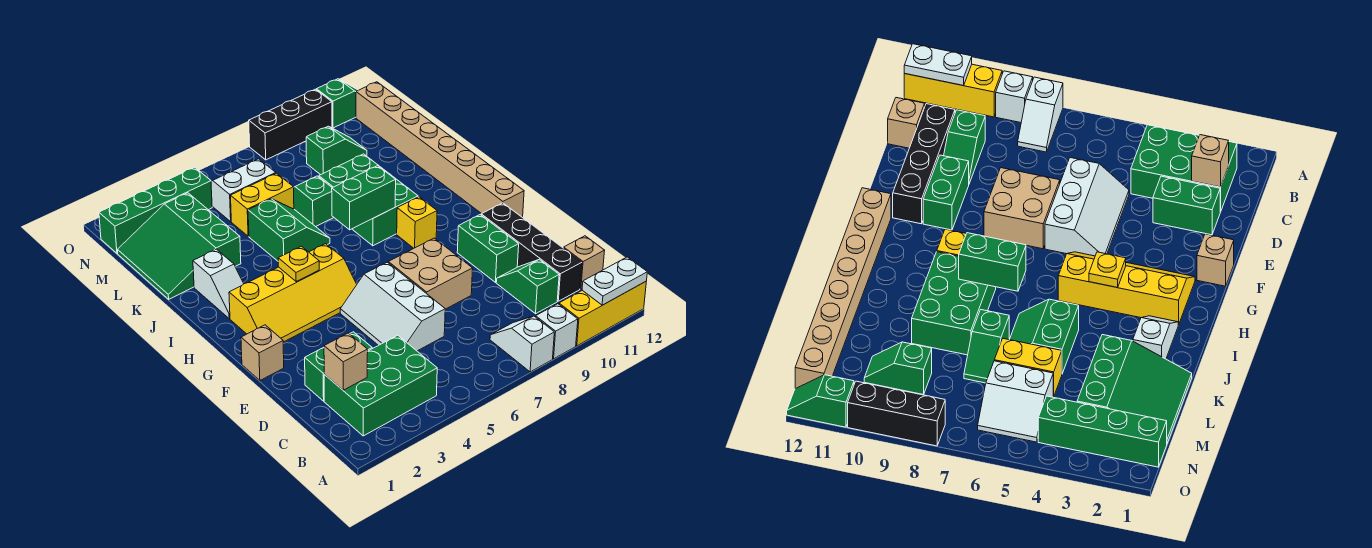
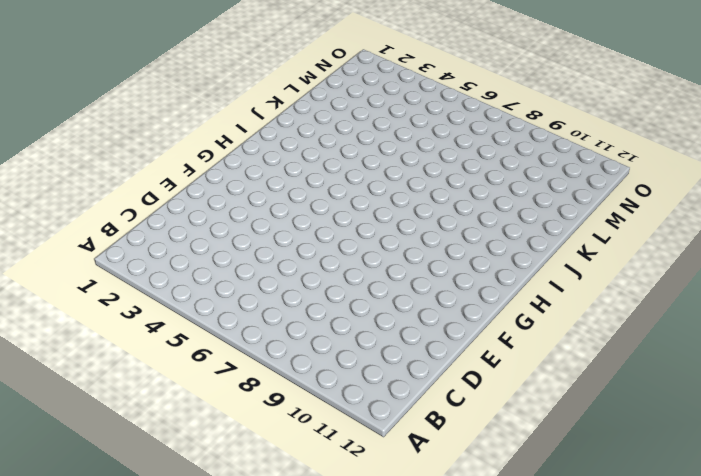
none -> white slope A8:B8 level 1 top A
none -> white brick A9 level 1
none -> yellow brick A10:A12 level 1
none -> green brick B2:C4 level 1

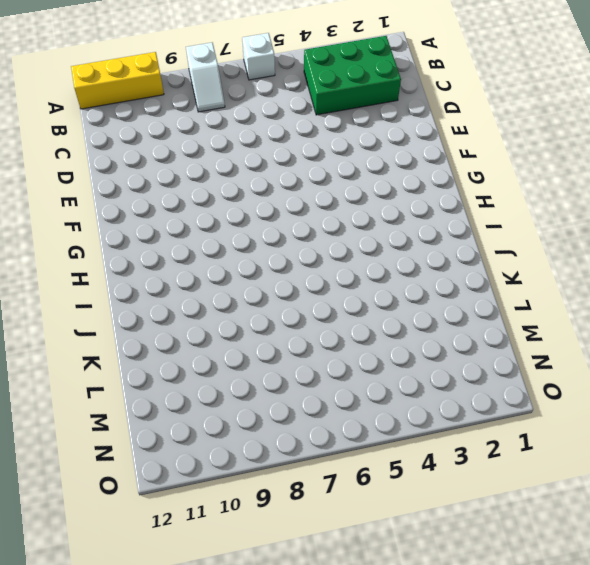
white brick A6 level 1 -> white brick A9 level 1
none -> green slope C10:D10 level 1 top C
none -> black brick C11:F11 level 1
none -> tan brick C12 level 1
none -> green brick D2:D3 level 1

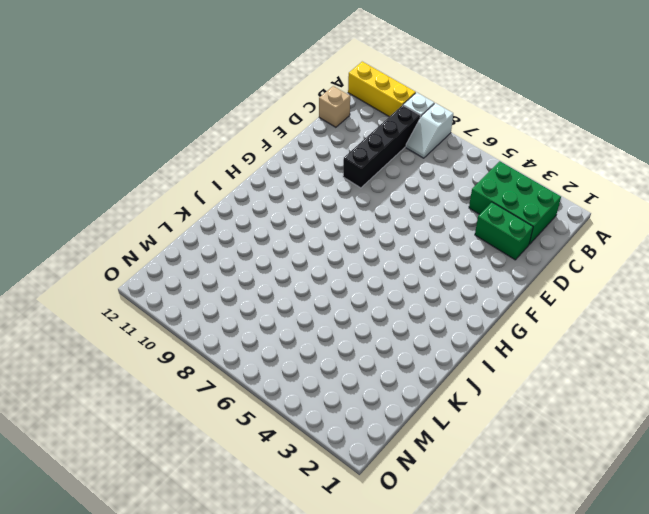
black brick B9:E9 level 1 -> black brick C11:F11 level 1
none -> green slope C10:D10 level 1 top C
none -> white slope D5:F6 level 1 top 6
none -> tan brick E7:F8 level 1
none -> green brick E10:F10 level 1

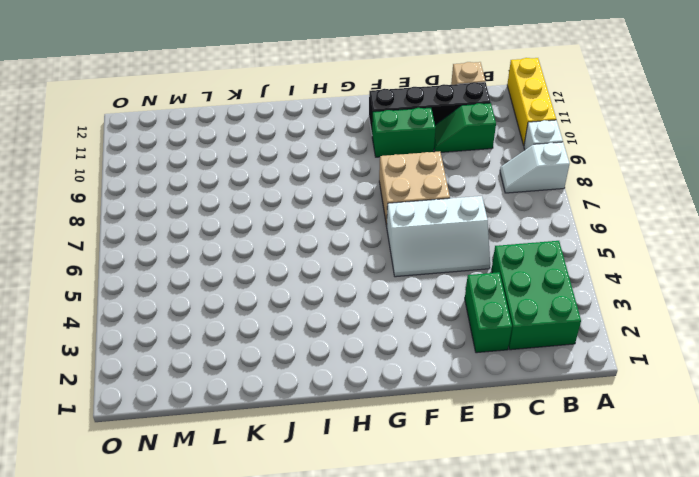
none -> tan brick F1 level 1
none -> yellow slope G2:H5 level 1 top H
none -> tan brick G12:N12 level 1
none -> yellow brick H9 level 1

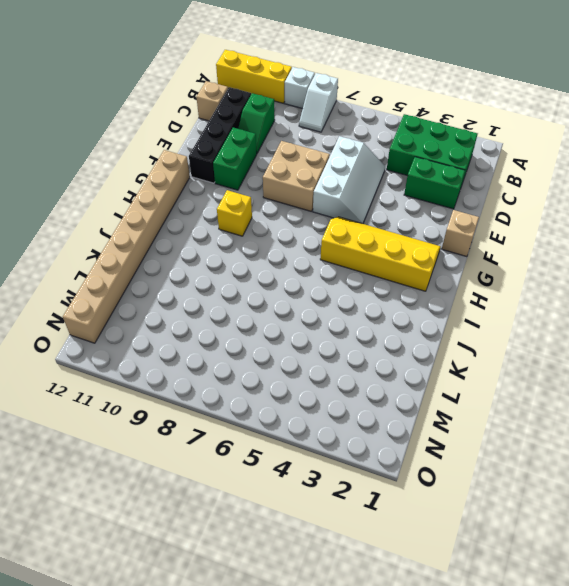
none -> white slope I2:J2 level 1 top J
none -> green brick I8:K9 level 1
none -> green slope J5:K6 level 1 top 5
none -> green slope K1:M3 level 1 top 3

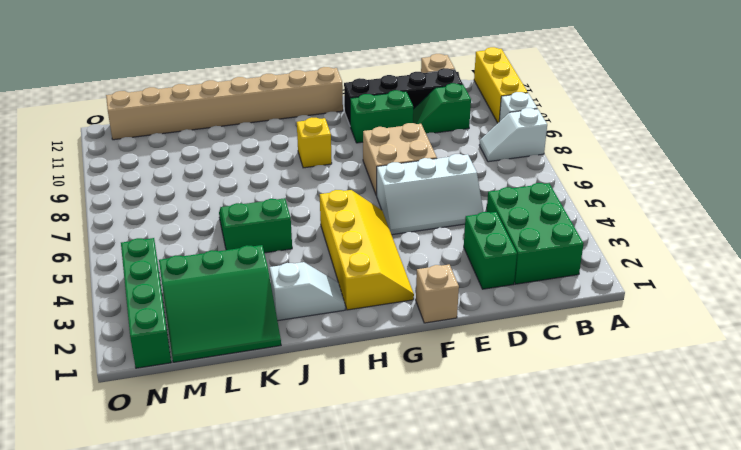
none -> green brick I8:K9 level 1
none -> green slope K7:L7 level 1 top K
none -> yellow brick L5:L6 level 1
none -> white slope M5:N6 level 1 top M

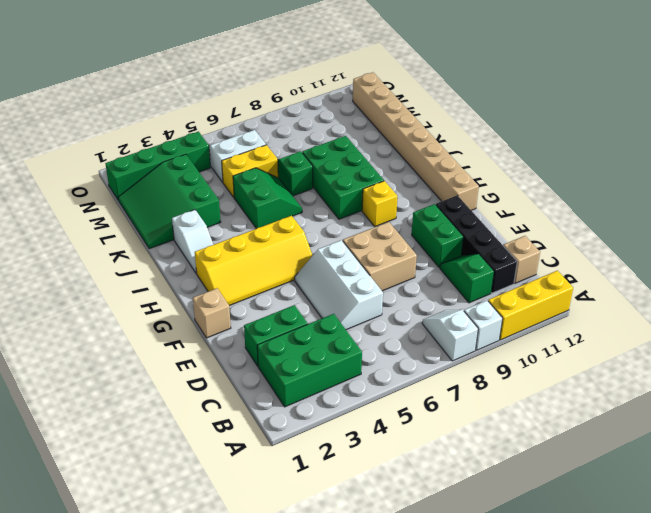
none -> green slope M9:M10 level 1 top 9
none -> black brick O8:O10 level 1
none -> green slope O11:O12 level 1 top 11
none -> white plate A11:A12 level 2

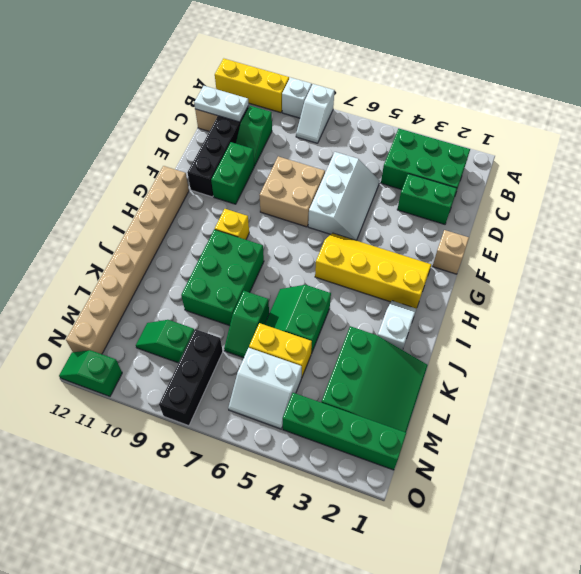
white plate C11:C12 level 2 -> white plate A11:A12 level 2
black brick M8:O8 level 1 -> black brick O8:O10 level 1
none -> tan brick C2 level 2
none -> yellow plate H4 level 2
none -> green brick I7:I8 level 2

